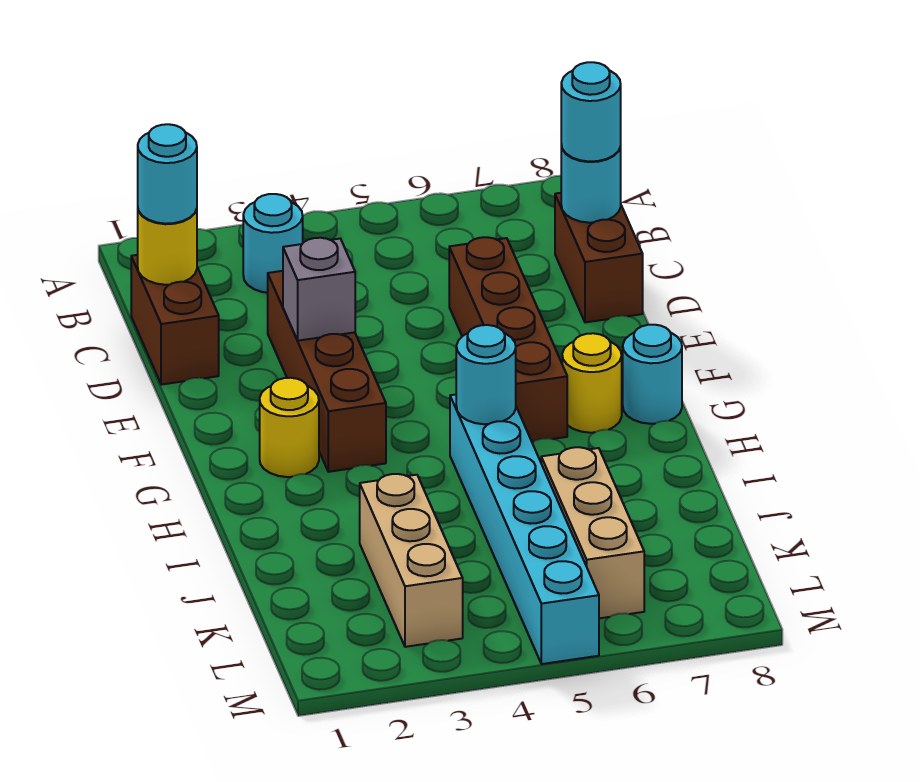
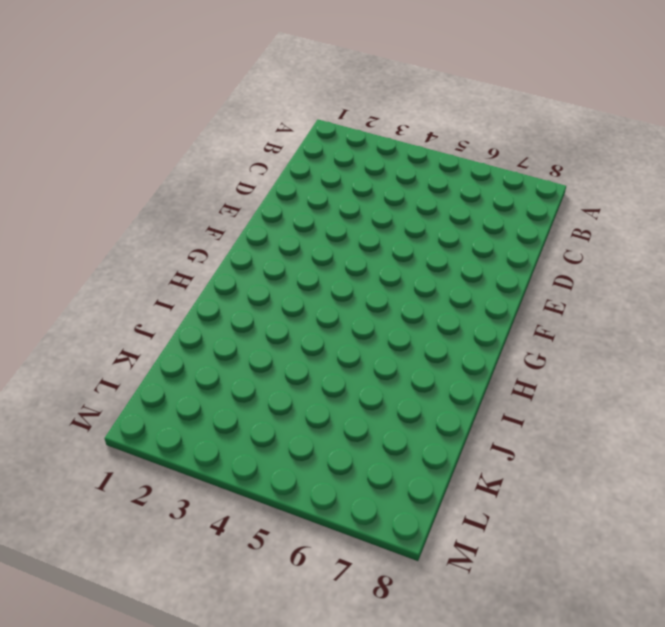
none -> cyan round brick B3 level 1
none -> brown brick C1:D1 level 1
none -> brown brick C8:D8 level 1

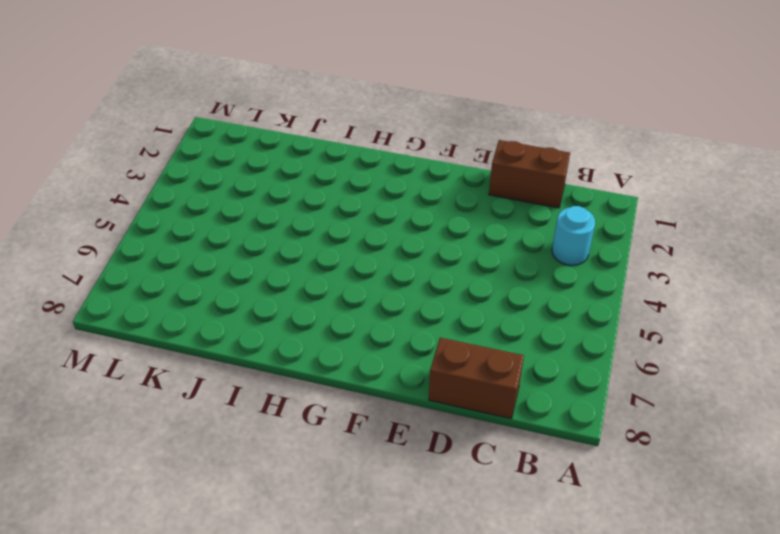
none -> brown brick D3:G3 level 1
none -> brown brick D6:G6 level 1
none -> yellow round brick G2 level 1

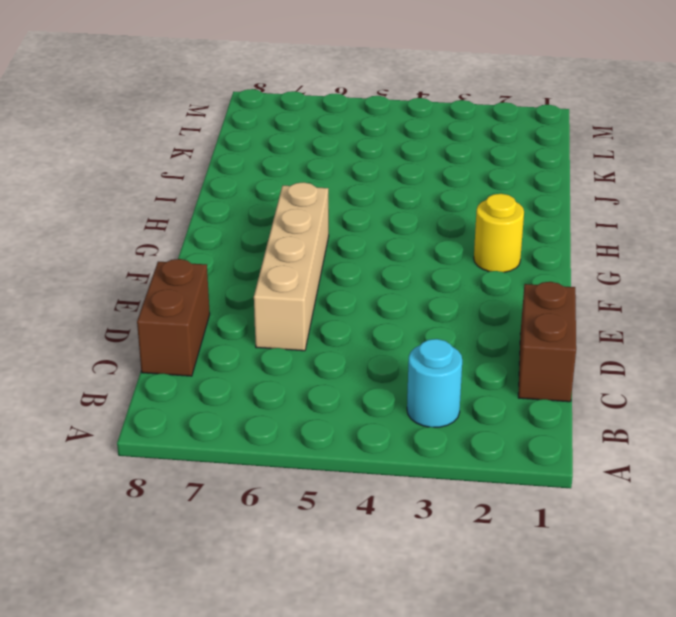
tan brick D6:G6 level 1 -> brown brick D6:G6 level 1
none -> brown brick D3:G3 level 1
none -> yellow round brick G7 level 1
none -> cyan round brick G8 level 1

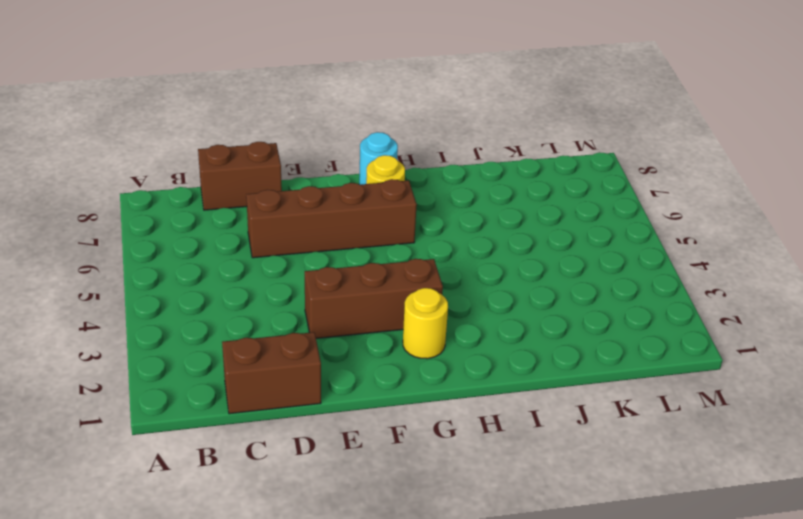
brown brick E3:G3 level 1 -> brown brick D3:G3 level 1
none -> cyan round brick B3 level 1
none -> cyan brick H5:M5 level 1
none -> tan brick J3:L3 level 1

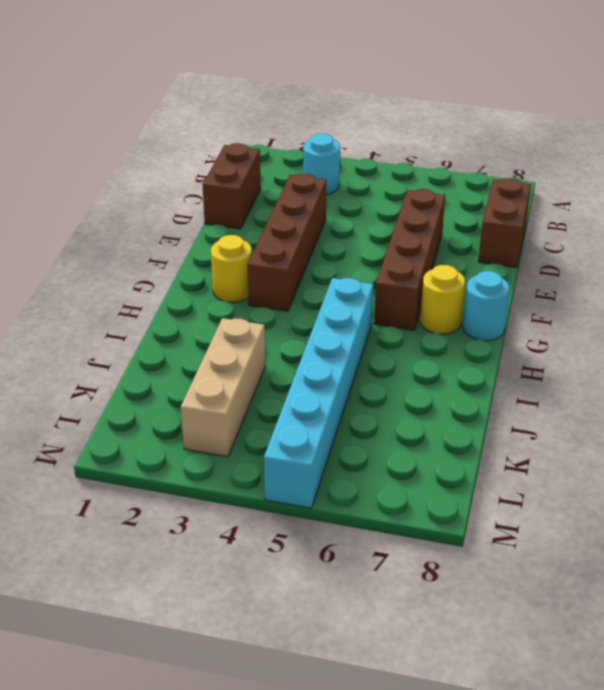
none -> tan brick J6:L6 level 1
none -> yellow round brick C1 level 2
none -> cyan round brick C8 level 2

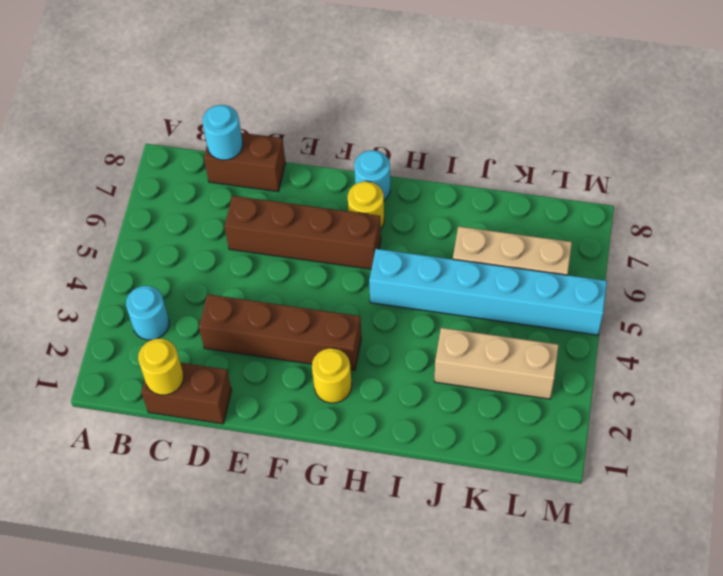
none -> grey brick E3 level 2
none -> cyan round brick H5 level 2
none -> cyan round brick C1 level 3

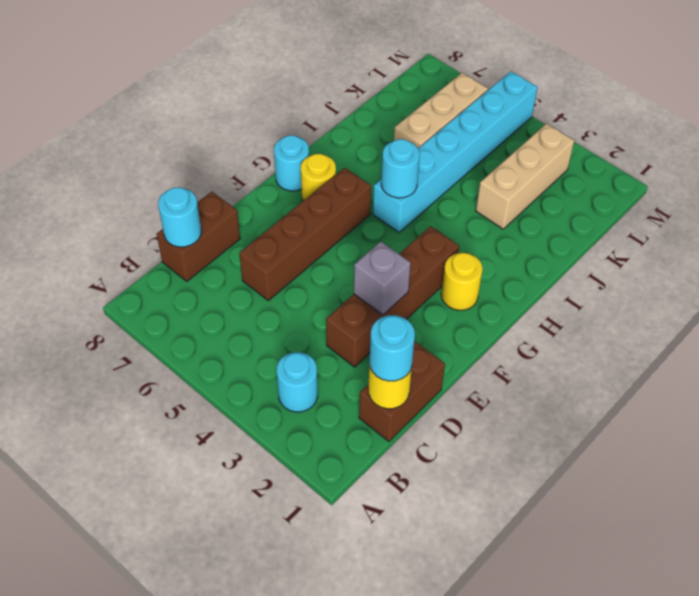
none -> cyan round brick C8 level 3

